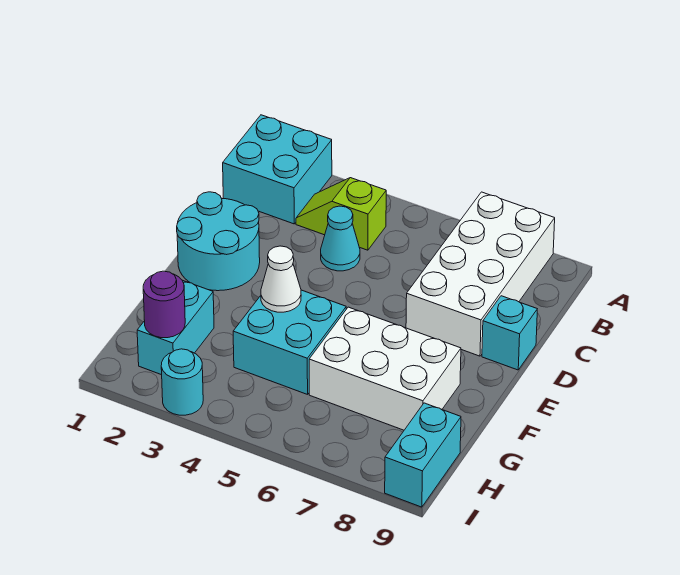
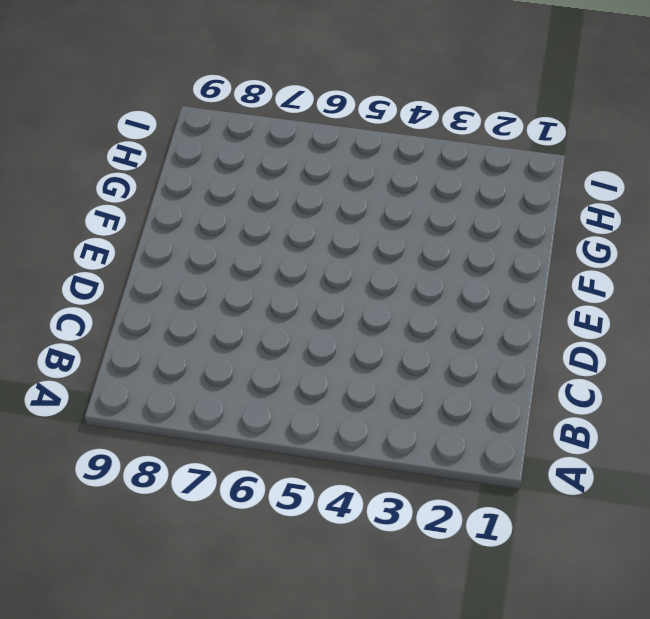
none -> cyan brick A1:B2 level 1
none -> white brick A7:D8 level 1
none -> lime slope B3:B4 level 1 top 4

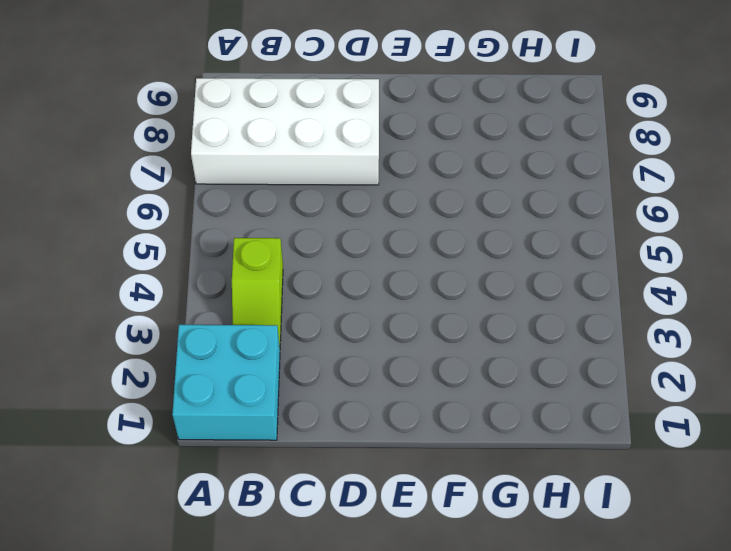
none -> cyan cone C4 level 1
none -> cyan round brick D1:E2 level 1
none -> cyan brick D9 level 1

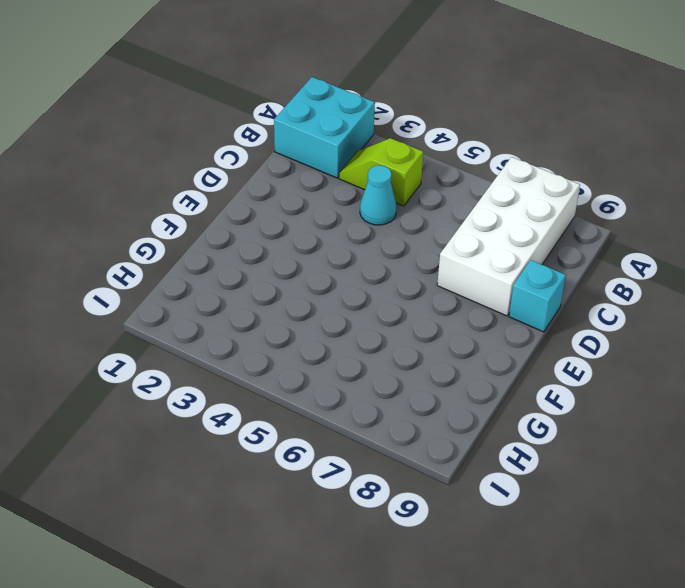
none -> cyan round brick D1:E2 level 1
none -> cyan brick F4:G5 level 1
none -> white brick F6:G8 level 1

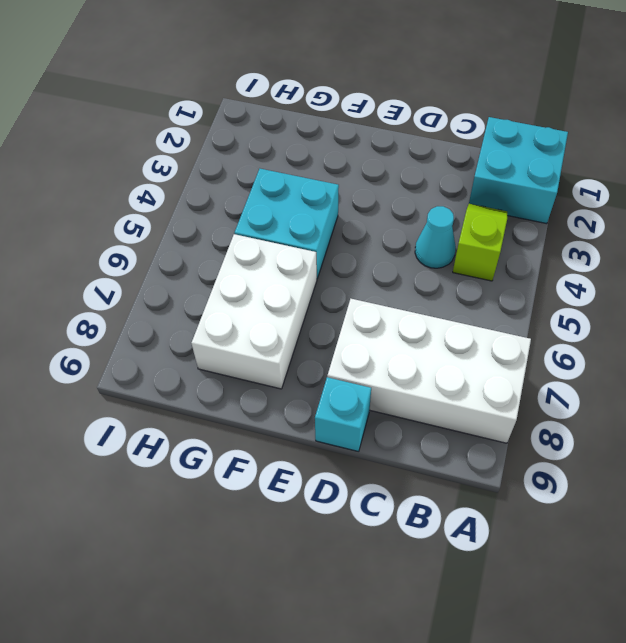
none -> cyan round brick D1:E2 level 1
none -> cyan brick G2:H2 level 1
none -> cyan brick H9:I9 level 1

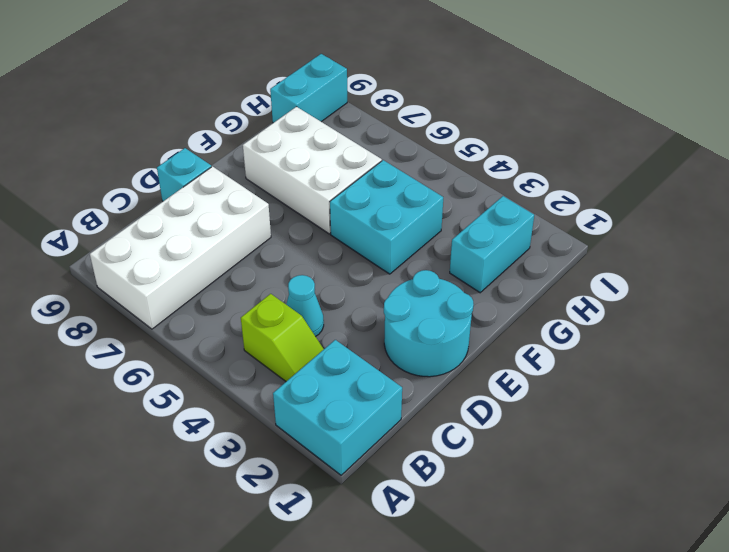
none -> cyan round brick I3 level 1
none -> white cone F4 level 2
none -> purple round brick H2 level 2

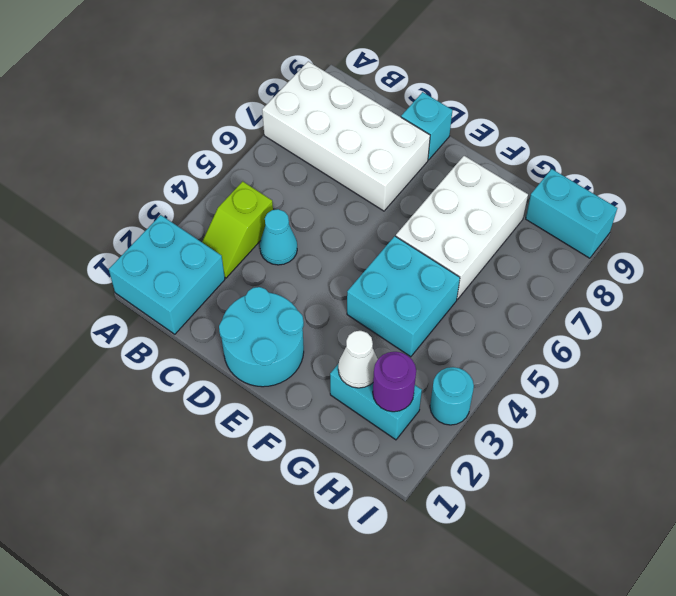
white cone G2 level 2 -> white cone F4 level 2

